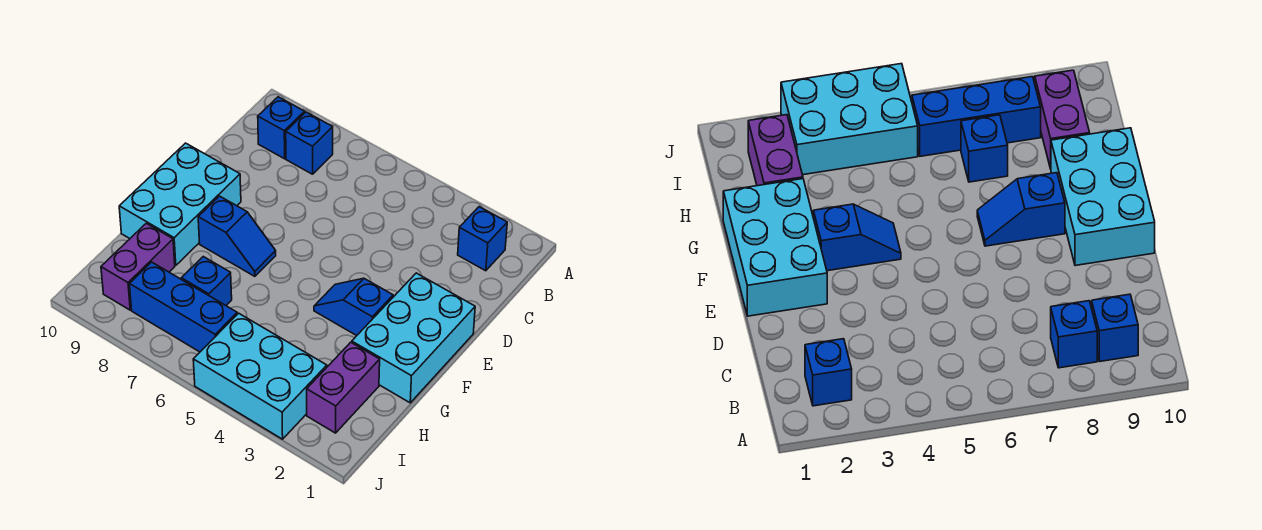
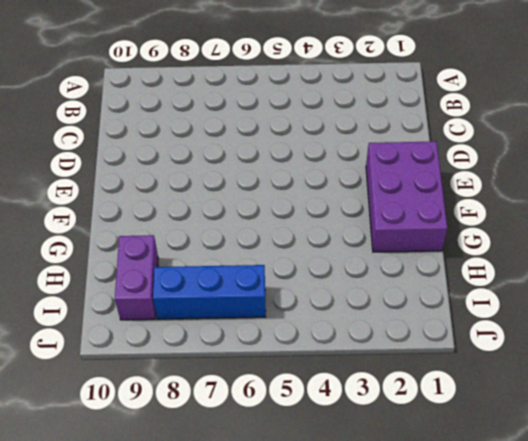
purple brick E1:G2 level 1 -> cyan brick E1:G2 level 1
none -> blue brick B2 level 1
none -> blue brick B8 level 1
none -> blue brick B9 level 1

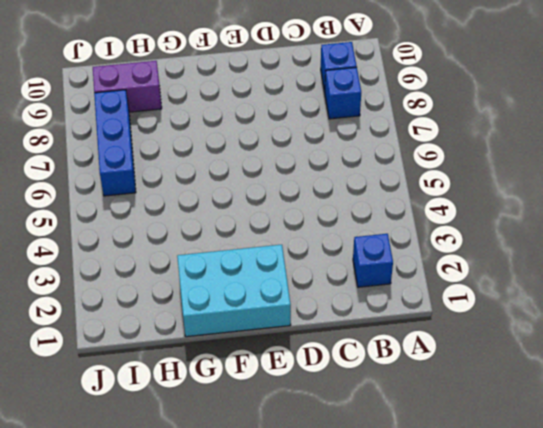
none -> cyan brick E9:G10 level 1
none -> blue slope F3:F4 level 1 top 3
none -> blue slope F7:F8 level 1 top 8

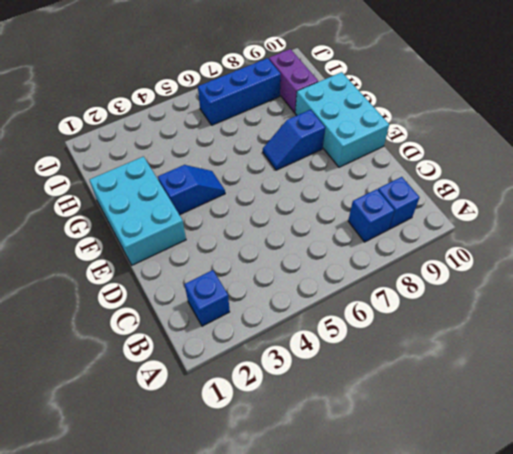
none -> purple brick H2:I2 level 1
none -> blue brick H7 level 1
none -> cyan brick I3:J5 level 1

